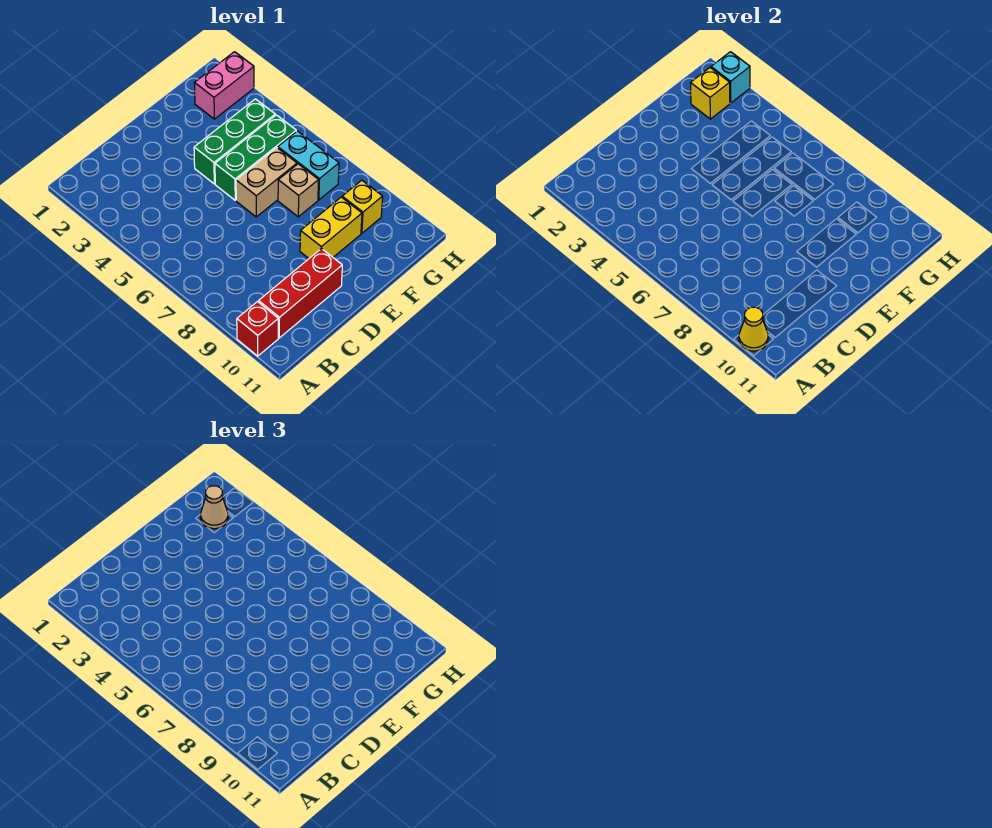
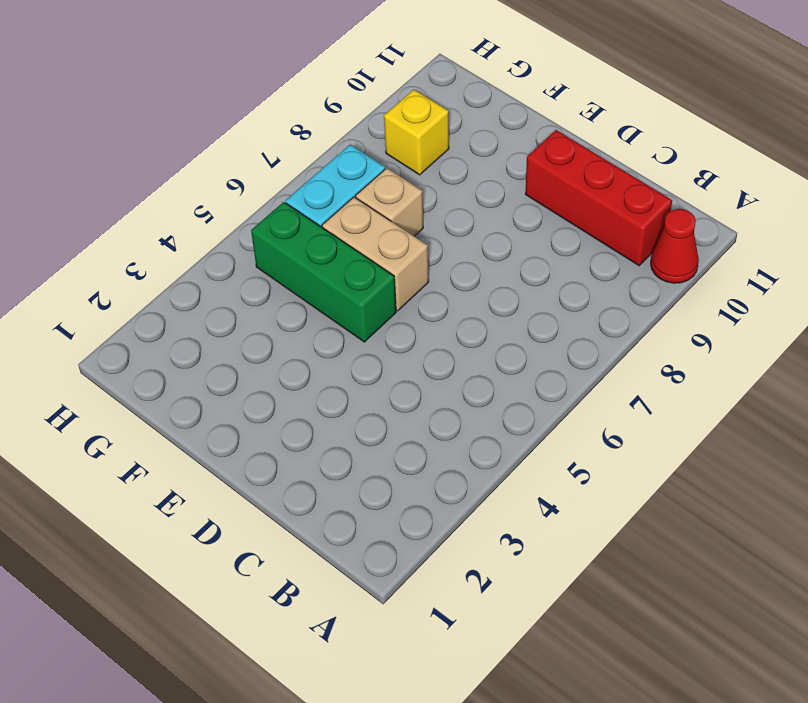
red cone A10 level 1 -> red brick A10 level 1
none -> green brick E4:G4 level 1
none -> yellow brick E9:F9 level 1
none -> pink brick G2:H2 level 1

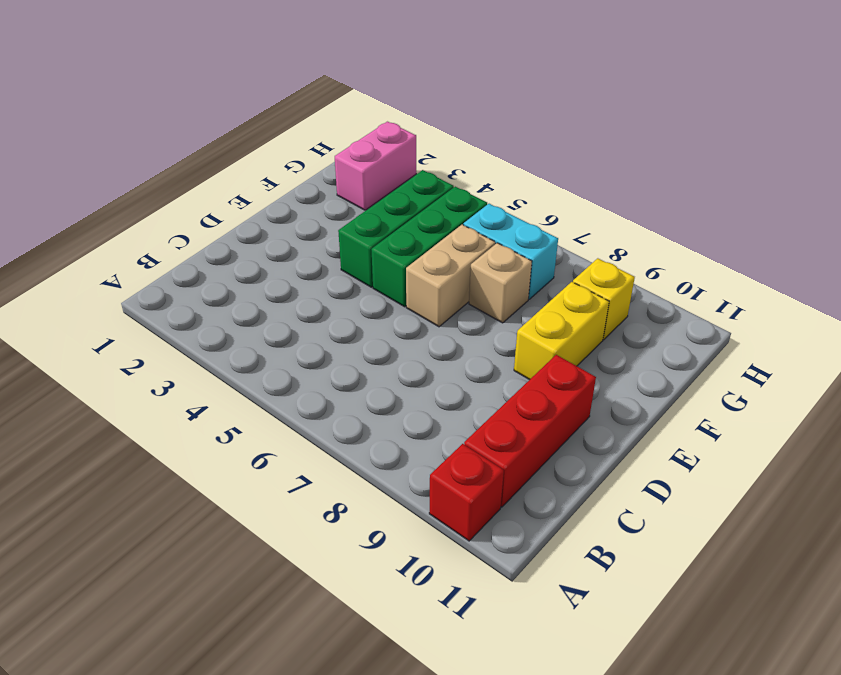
none -> yellow cone A10 level 2
none -> yellow brick G2 level 2
none -> cyan brick H2 level 2

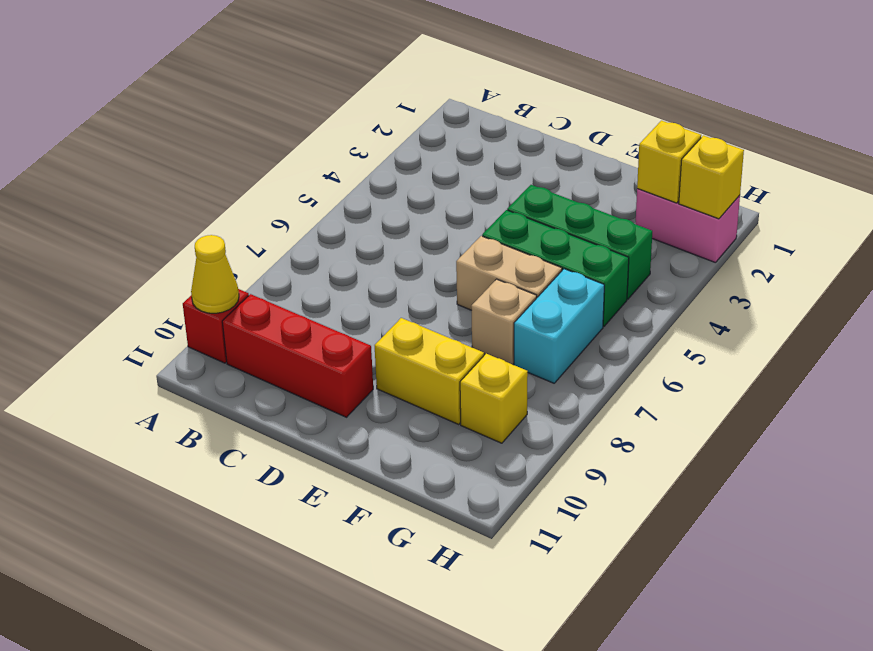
yellow brick H2 level 2 -> cyan brick H2 level 2
none -> tan cone G2 level 3

